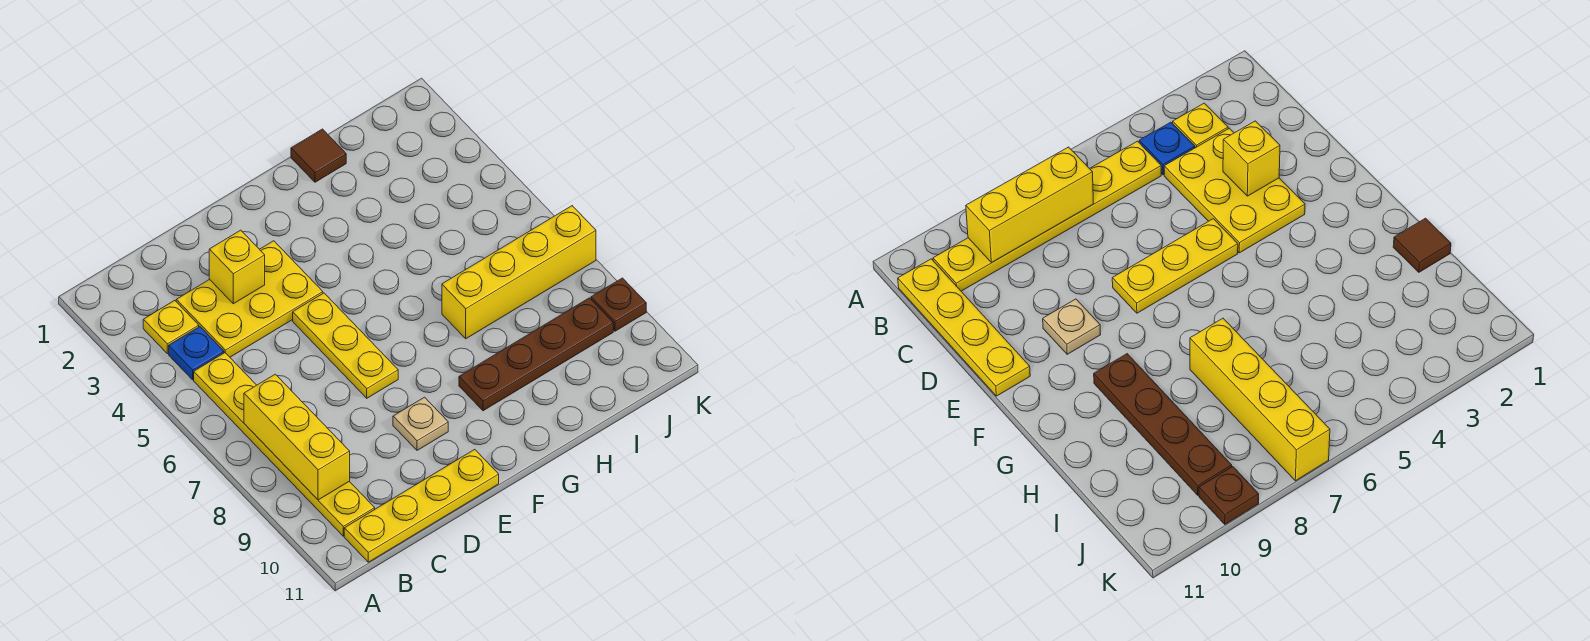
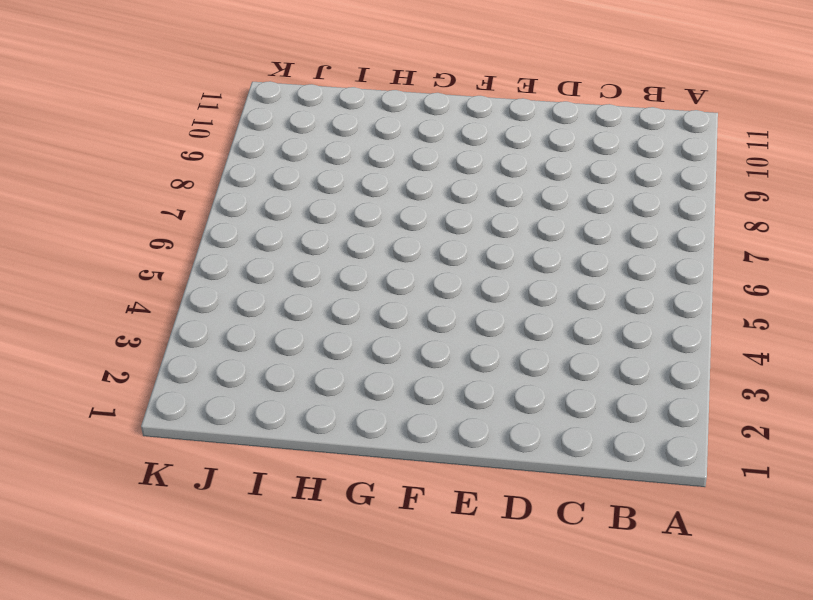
none -> yellow plate B3 level 1
none -> blue plate B4 level 1
none -> yellow plate B5:B10 level 1

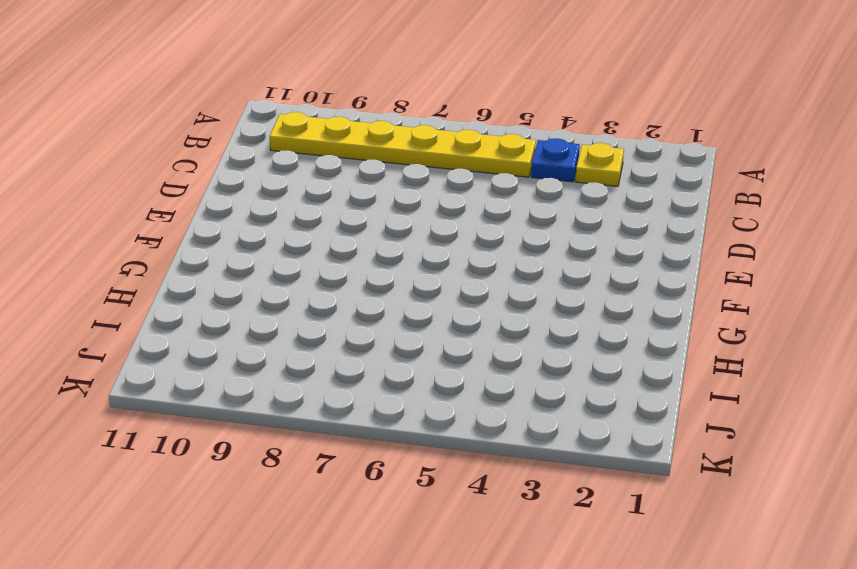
none -> yellow plate B11:E11 level 1
none -> yellow plate C3:E4 level 1
none -> yellow plate E5:E7 level 1

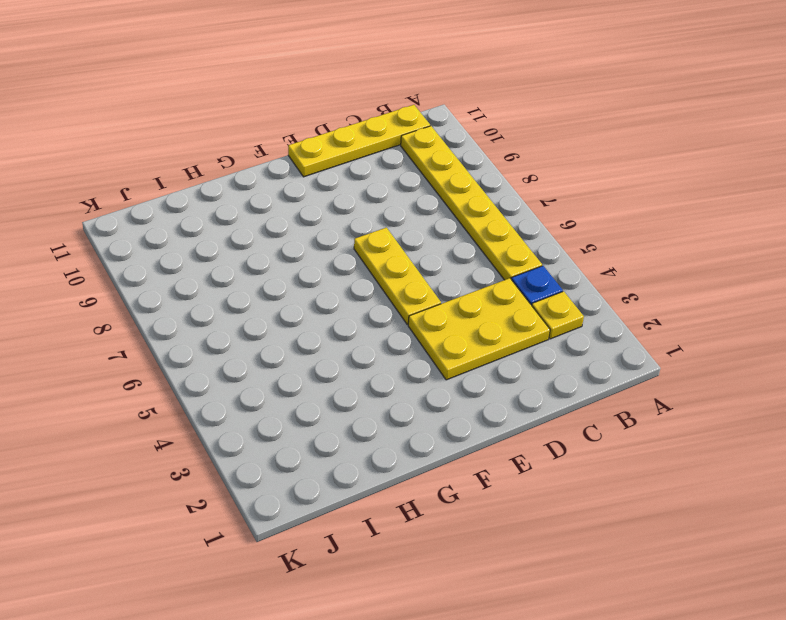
none -> tan plate E9 level 1
none -> brown plate G9:J9 level 1
none -> brown tile H1 level 1

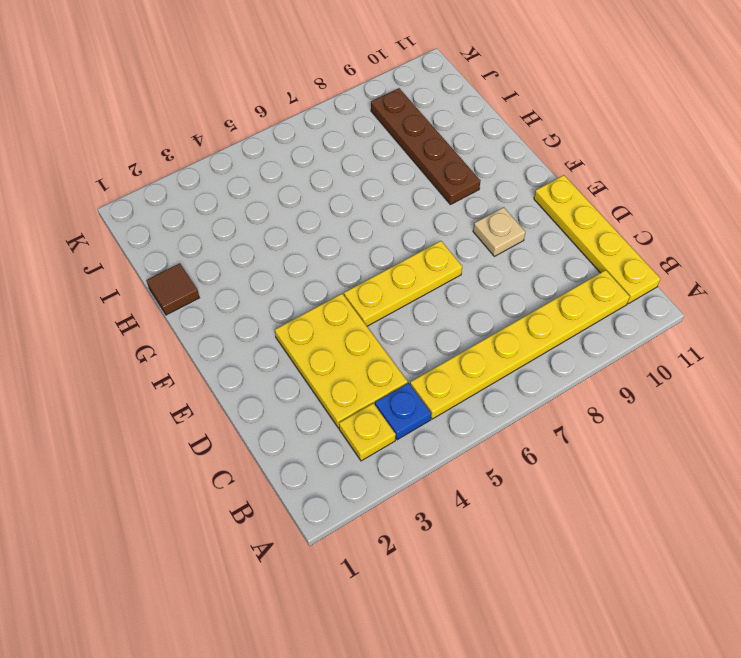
none -> yellow brick H7:K7 level 1
none -> brown plate K9 level 1
none -> yellow brick B7:B9 level 2

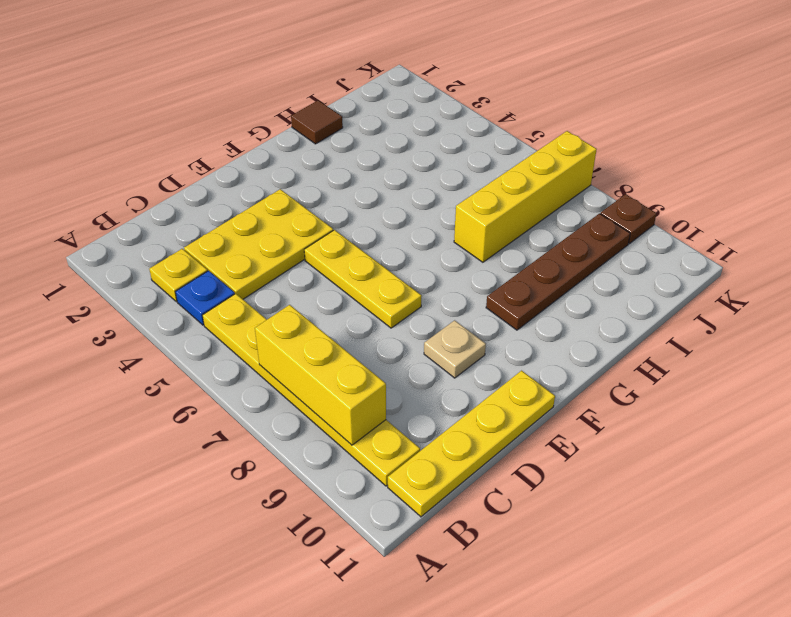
none -> yellow brick D3 level 2

